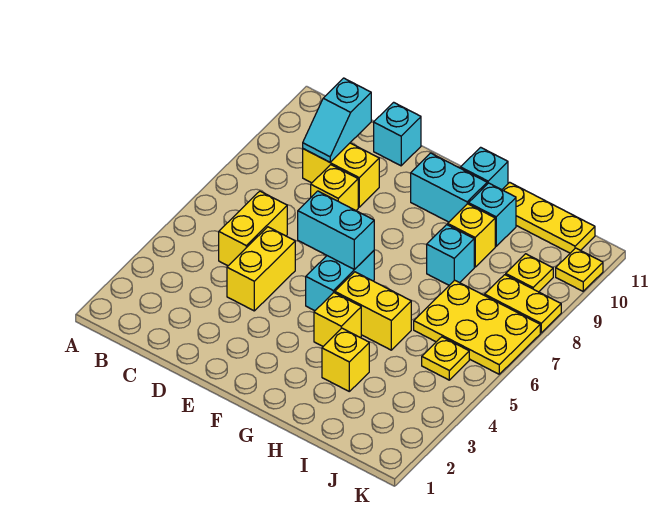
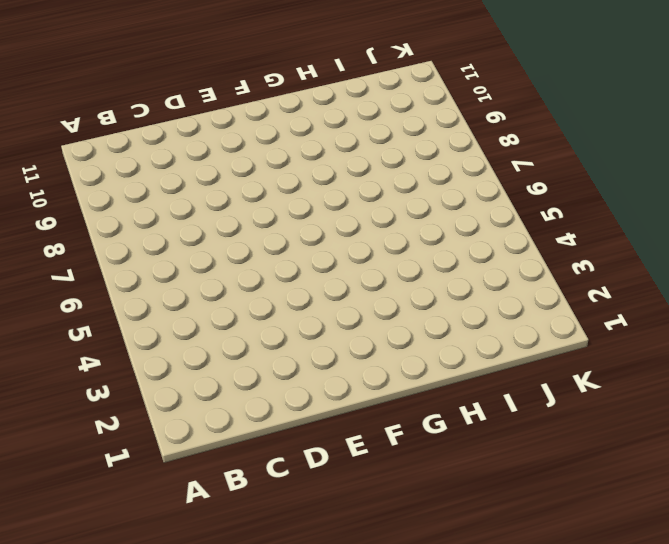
none -> yellow brick C5:C6 level 1
none -> yellow brick C9:D9 level 1
none -> yellow brick D4:D5 level 1

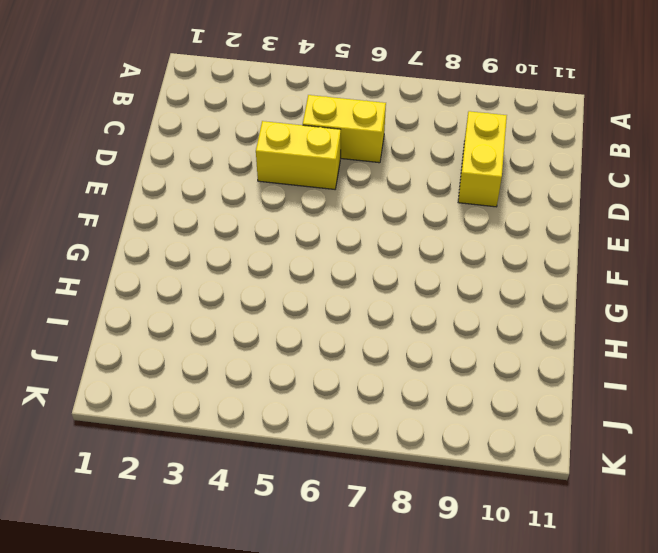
none -> yellow brick D8 level 1
none -> cyan brick D11 level 1
none -> cyan brick F5:F6 level 1

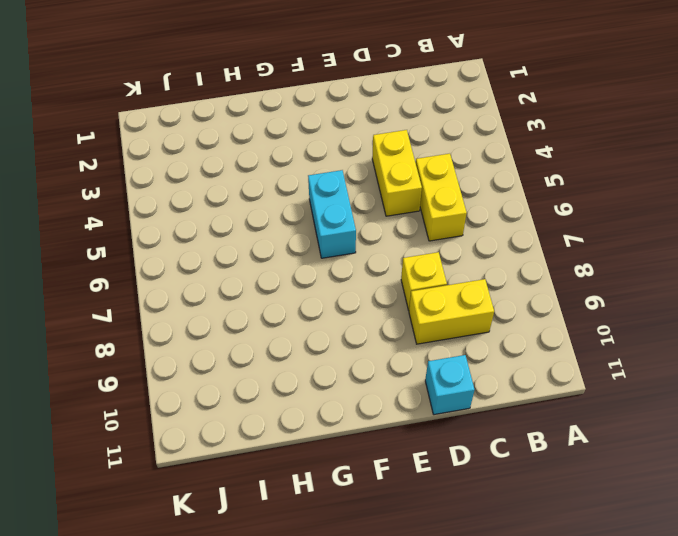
none -> cyan brick F10:G10 level 1
none -> yellow brick G4 level 1
none -> yellow brick G5:H5 level 1

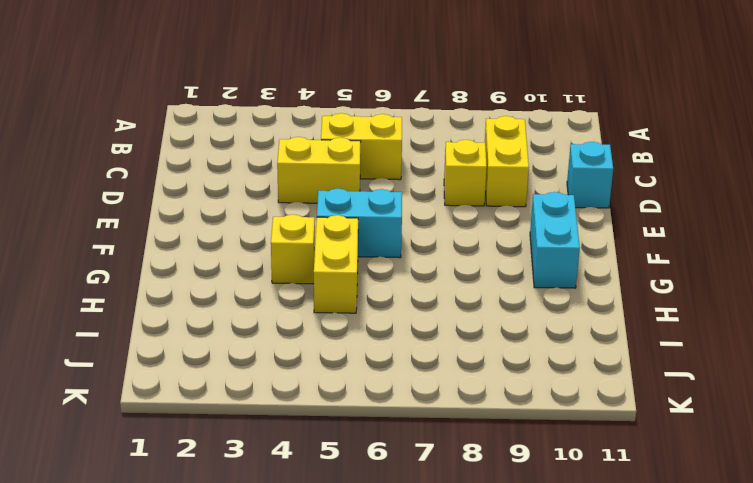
none -> cyan brick G11 level 1
none -> yellow brick H3 level 1
none -> cyan brick H8 level 1

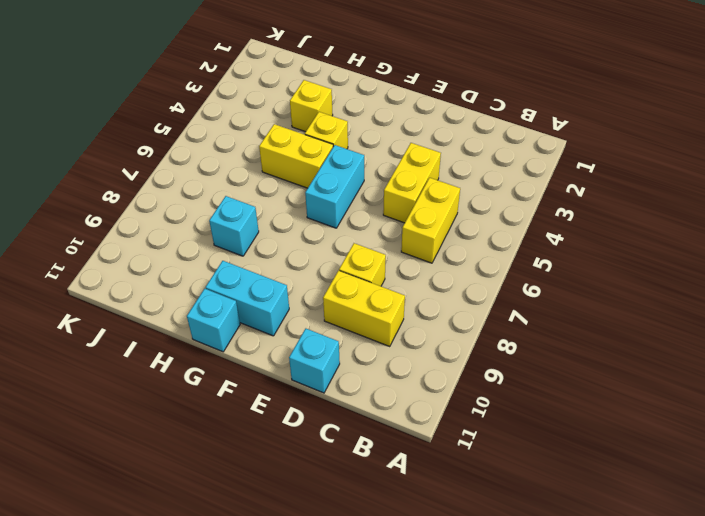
none -> yellow brick H9 level 1
none -> cyan brick H10 level 1
none -> yellow plate H11:J11 level 1

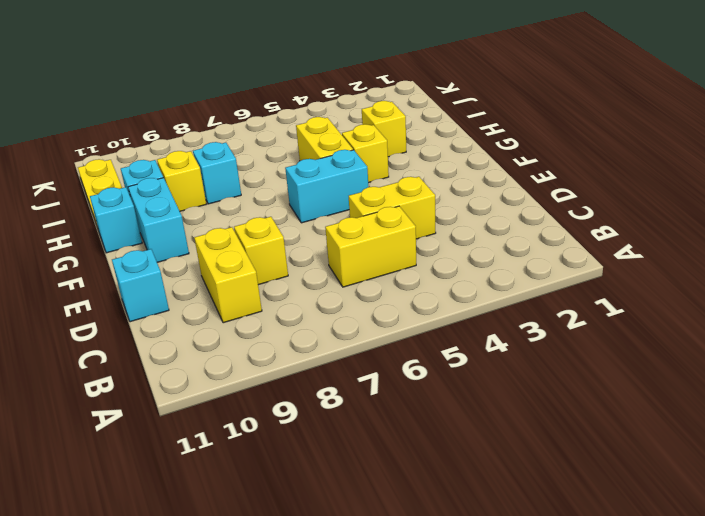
none -> yellow plate I6:K7 level 1
none -> yellow plate J5 level 1
none -> yellow plate J8:K8 level 1

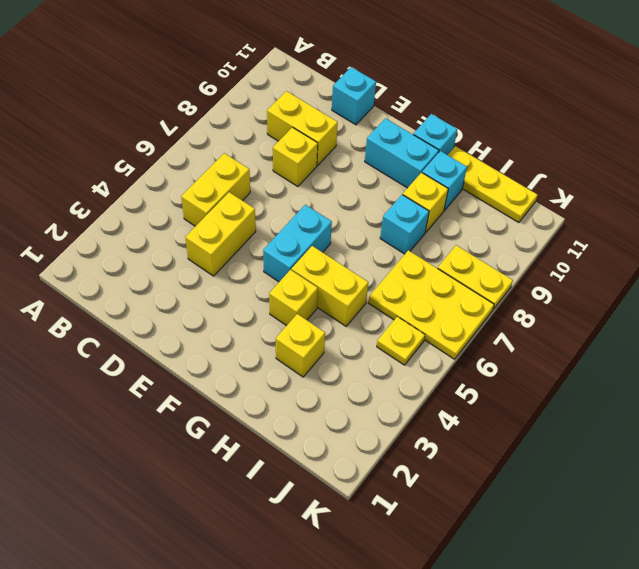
none -> yellow plate J9 level 1
none -> yellow plate K10 level 1
none -> cyan slope C9:C10 level 2 top 10

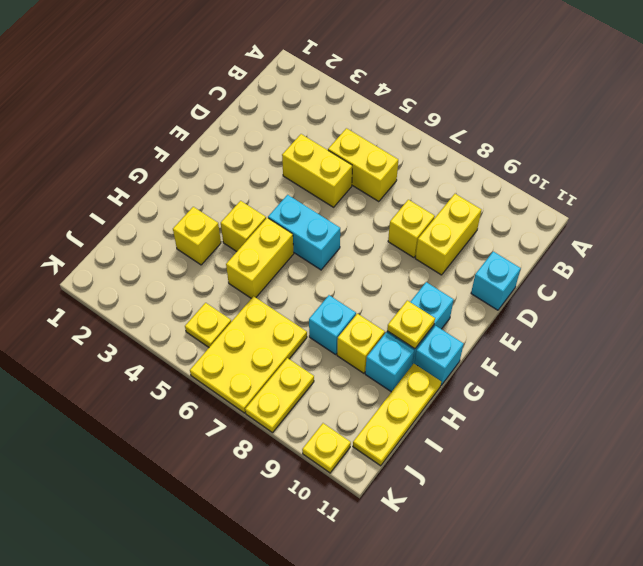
yellow plate G10 level 2 -> yellow plate J9 level 1
none -> cyan slope C9:C10 level 2 top 10
none -> cyan brick E6:F6 level 2

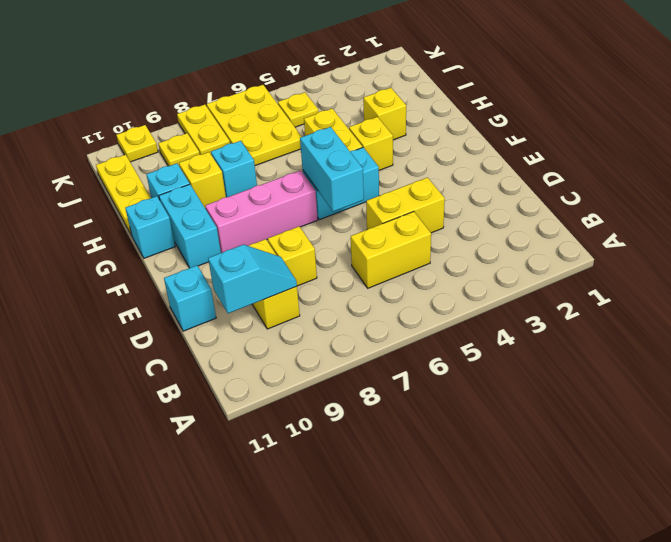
pink brick F7:F9 level 1 -> none

